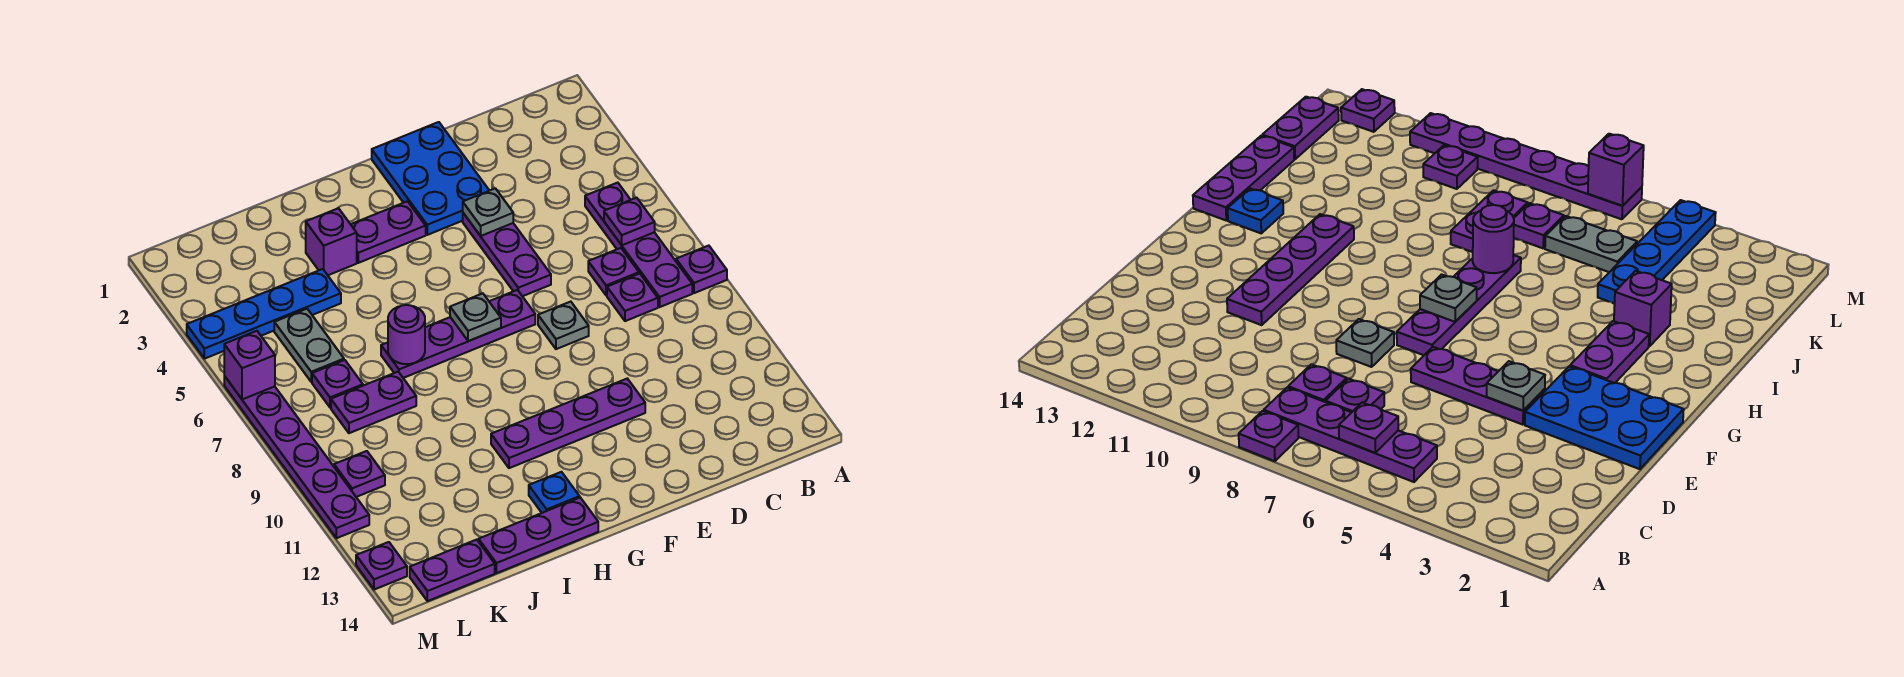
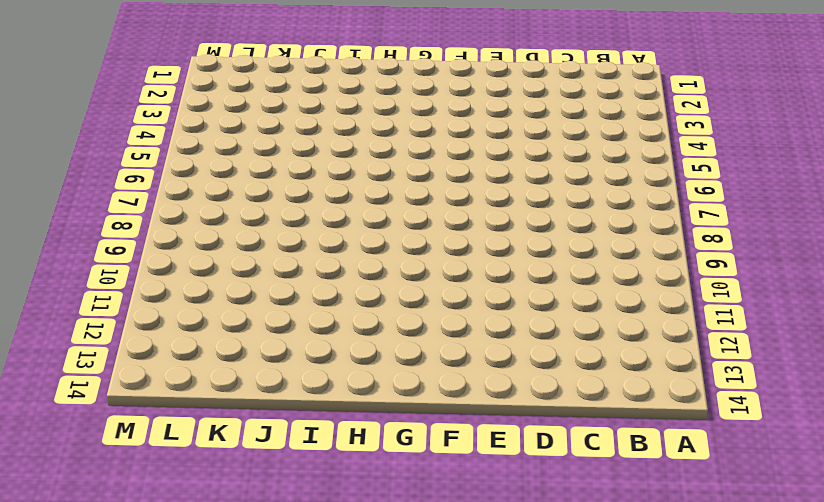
none -> purple plate A8 level 1
none -> purple plate B5:B8 level 1
none -> purple plate C7 level 1

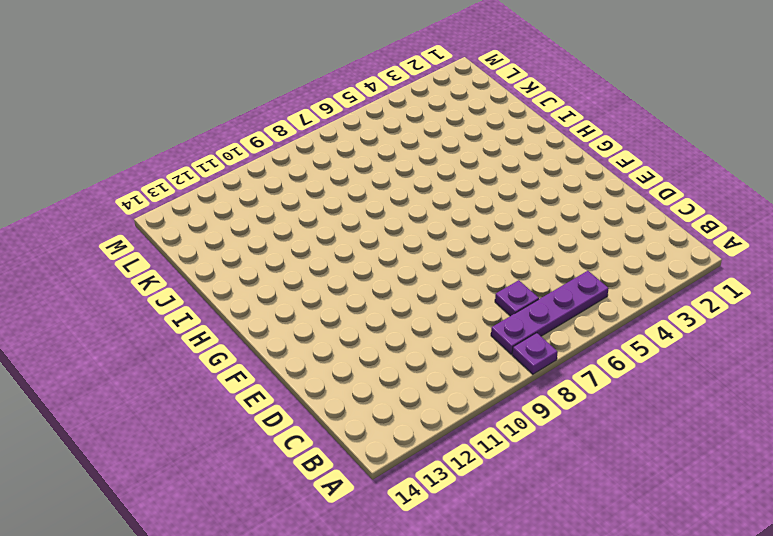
none -> purple plate C8 level 1
none -> blue plate E1:F3 level 1
none -> purple plate E4:E6 level 1

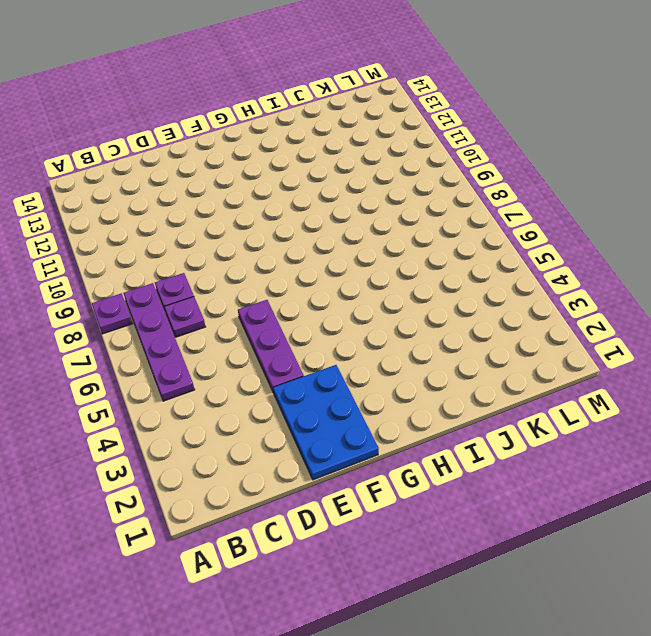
none -> grey plate E8 level 1
none -> purple plate E11:H11 level 1
none -> purple plate F7:I7 level 1

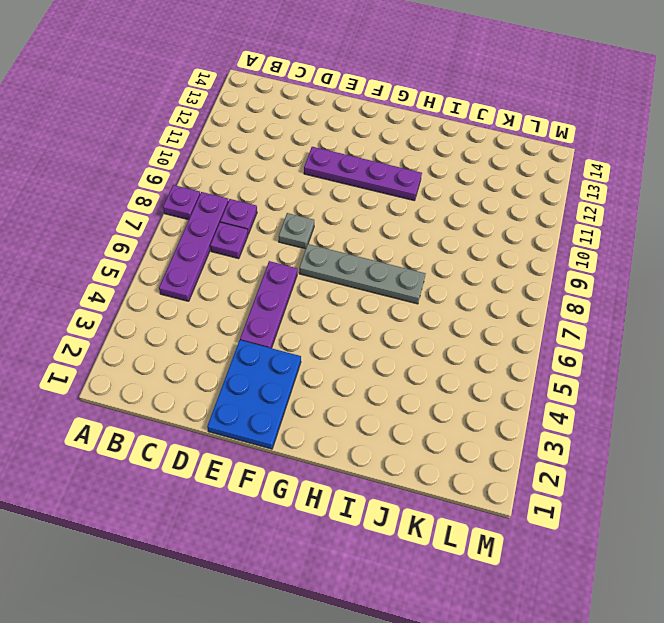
grey plate F7:I7 level 1 -> purple plate F7:I7 level 1
none -> purple plate G3:H3 level 1
none -> blue plate H13 level 1
none -> purple plate H14:J14 level 1

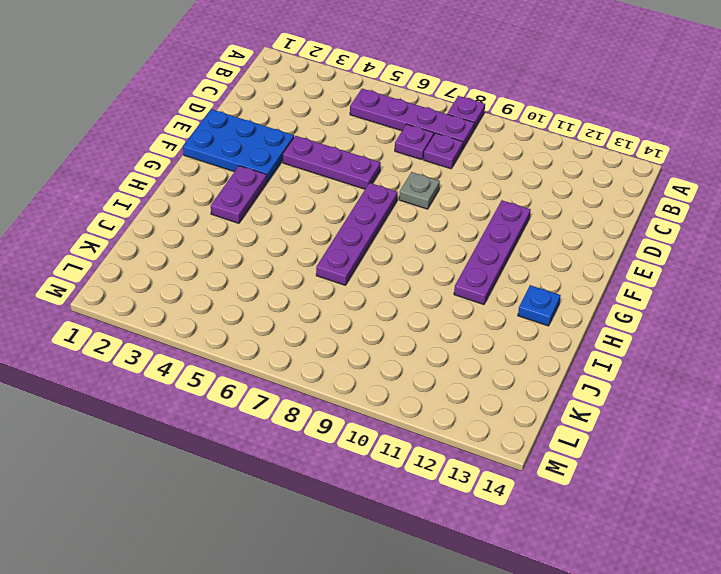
none -> purple plate H14:J14 level 1
none -> purple brick I3 level 1
none -> blue plate J4:M4 level 1

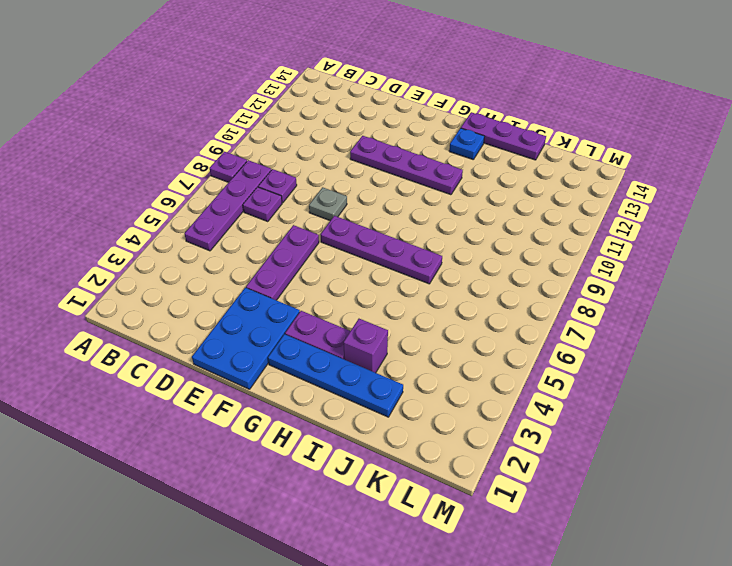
blue plate G2:J2 level 1 -> blue plate J4:M4 level 1
none -> purple plate J8:K8 level 1
none -> grey plate K5:K6 level 1
none -> purple plate K7 level 1

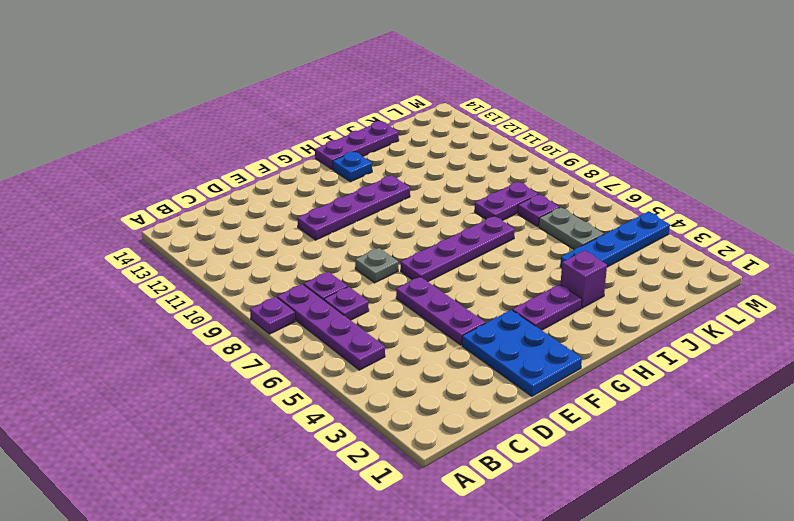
none -> purple plate K14:L14 level 1
none -> purple plate L10 level 1
none -> purple plate M6:M11 level 1

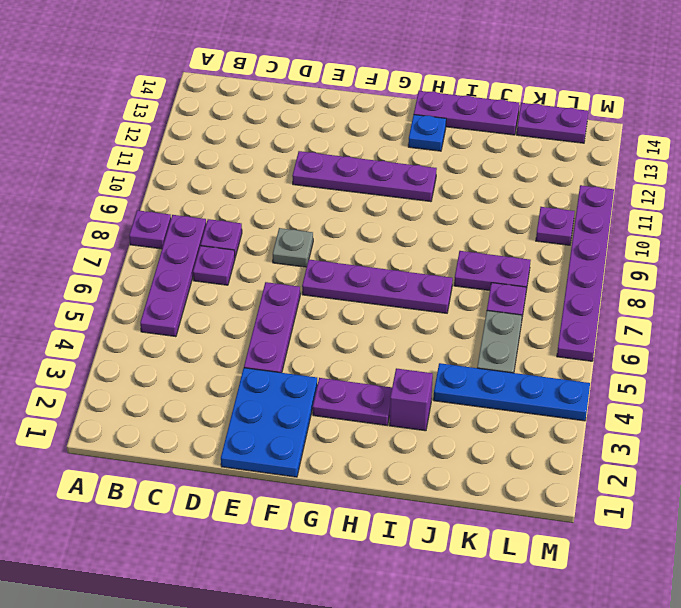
none -> purple plate M13 level 1
none -> purple plate B6 level 2
none -> grey plate E4 level 2

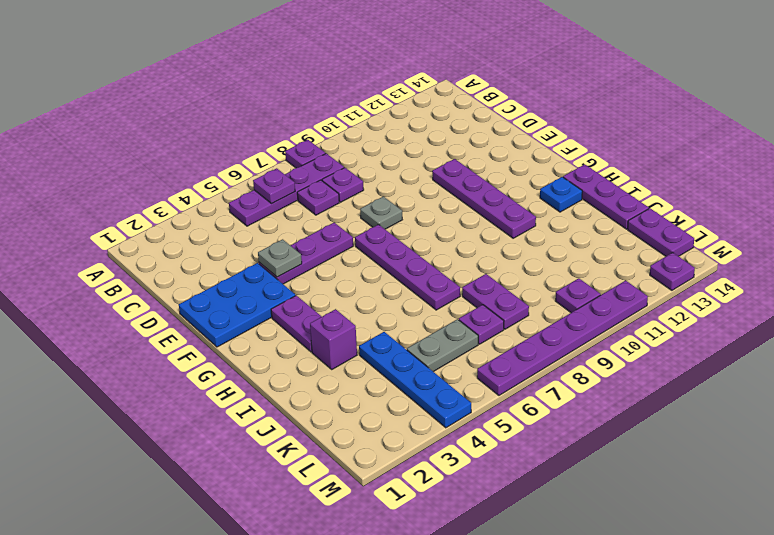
none -> grey plate G7 level 2
none -> purple round brick I7 level 2
none -> purple brick M6 level 2

